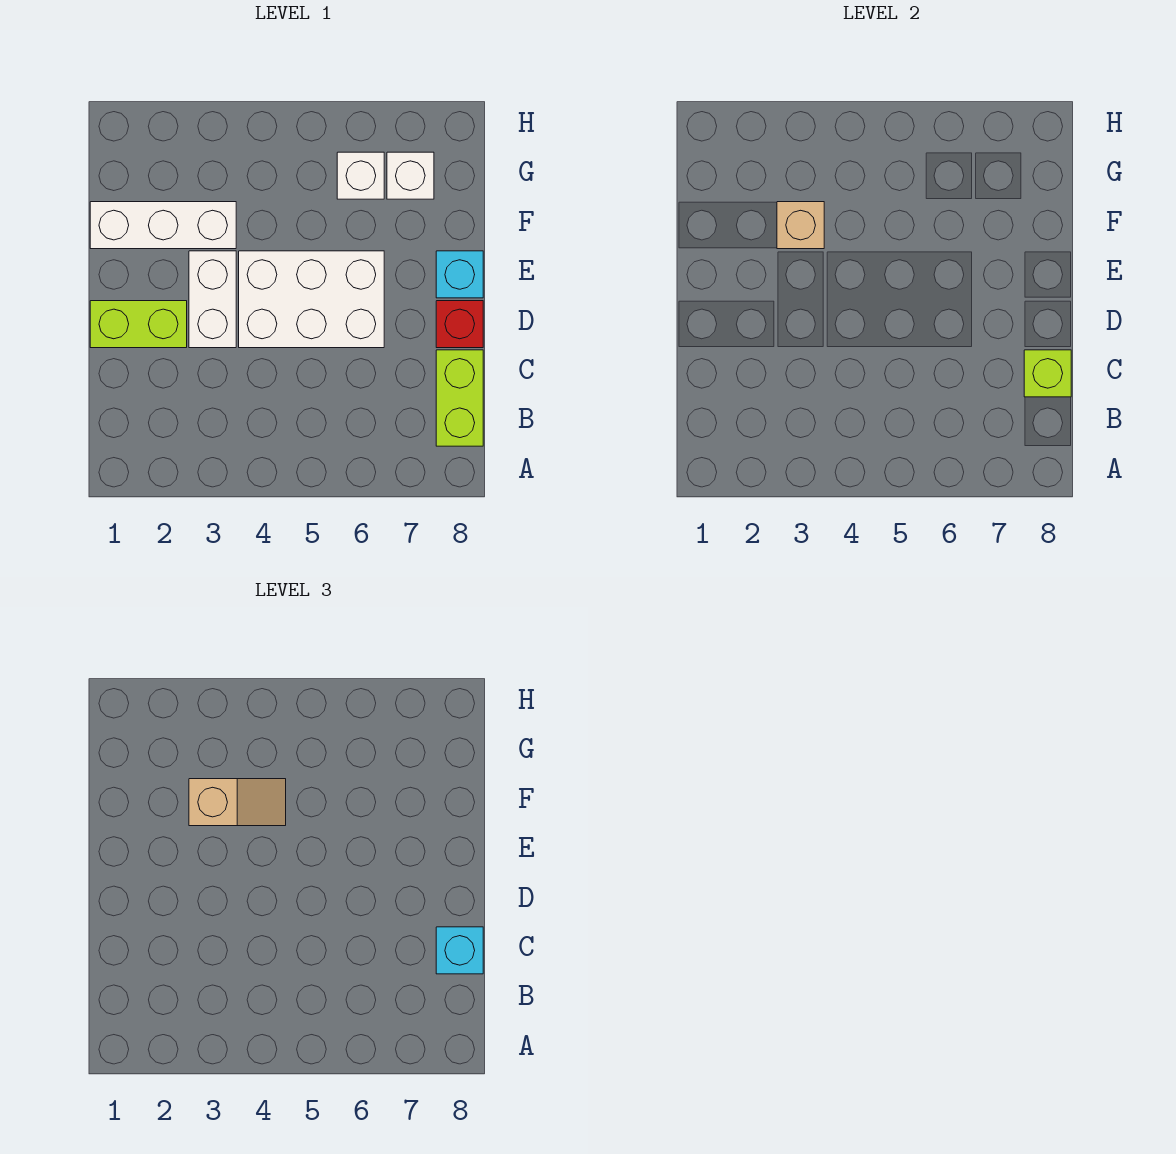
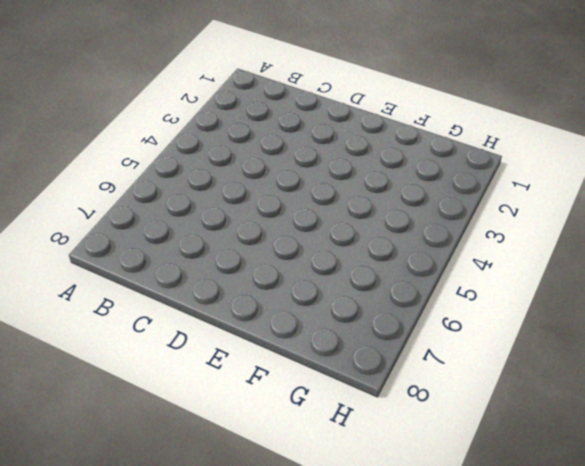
none -> lime brick B8:C8 level 1
none -> lime brick D1:D2 level 1
none -> white brick D3:E3 level 1

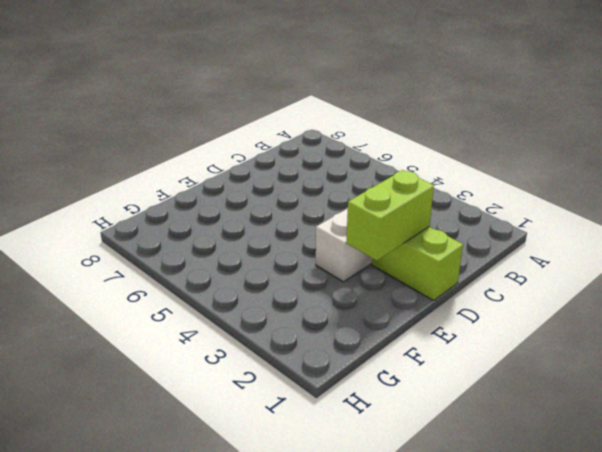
lime brick D2:E2 level 2 -> lime brick B8:C8 level 1
none -> white brick D4:E6 level 1
none -> red brick D8 level 1
none -> cyan brick E8 level 1

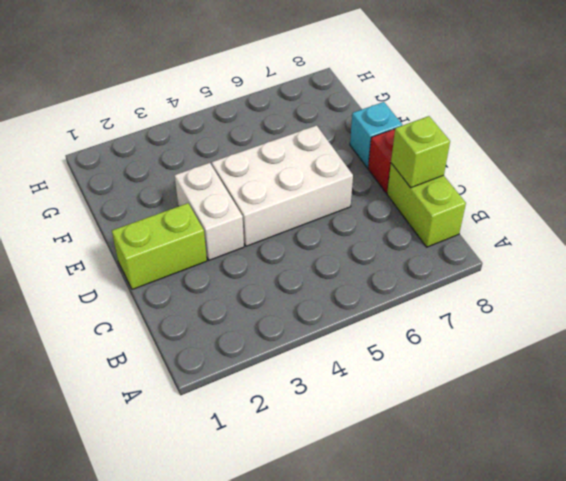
none -> white brick F1:F3 level 1
none -> white brick G6 level 1
none -> white brick G7 level 1

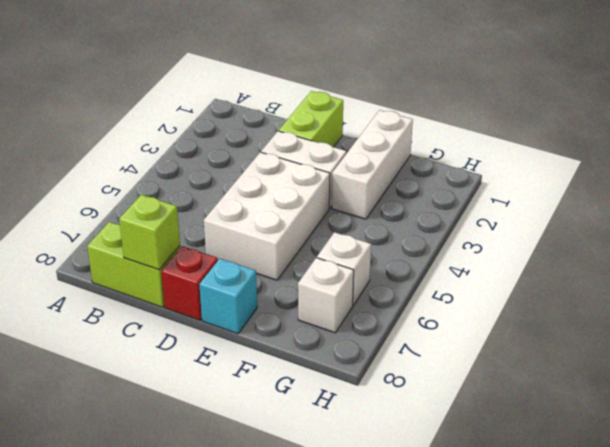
none -> tan brick F3 level 2
none -> cyan brick C8 level 3
none -> tan slope F3:F4 level 3 top 3

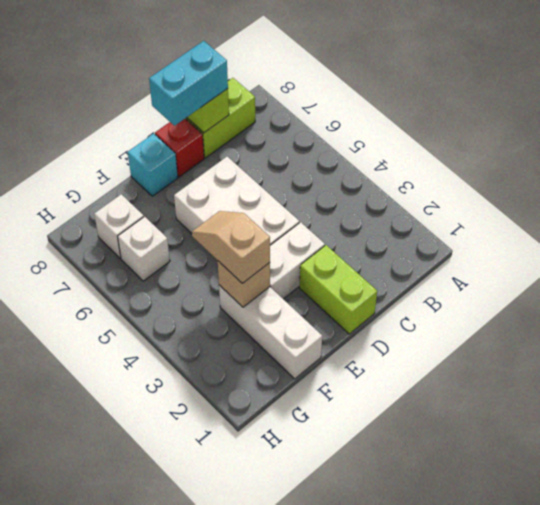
cyan brick C8:D8 level 3 -> cyan brick C8 level 3

